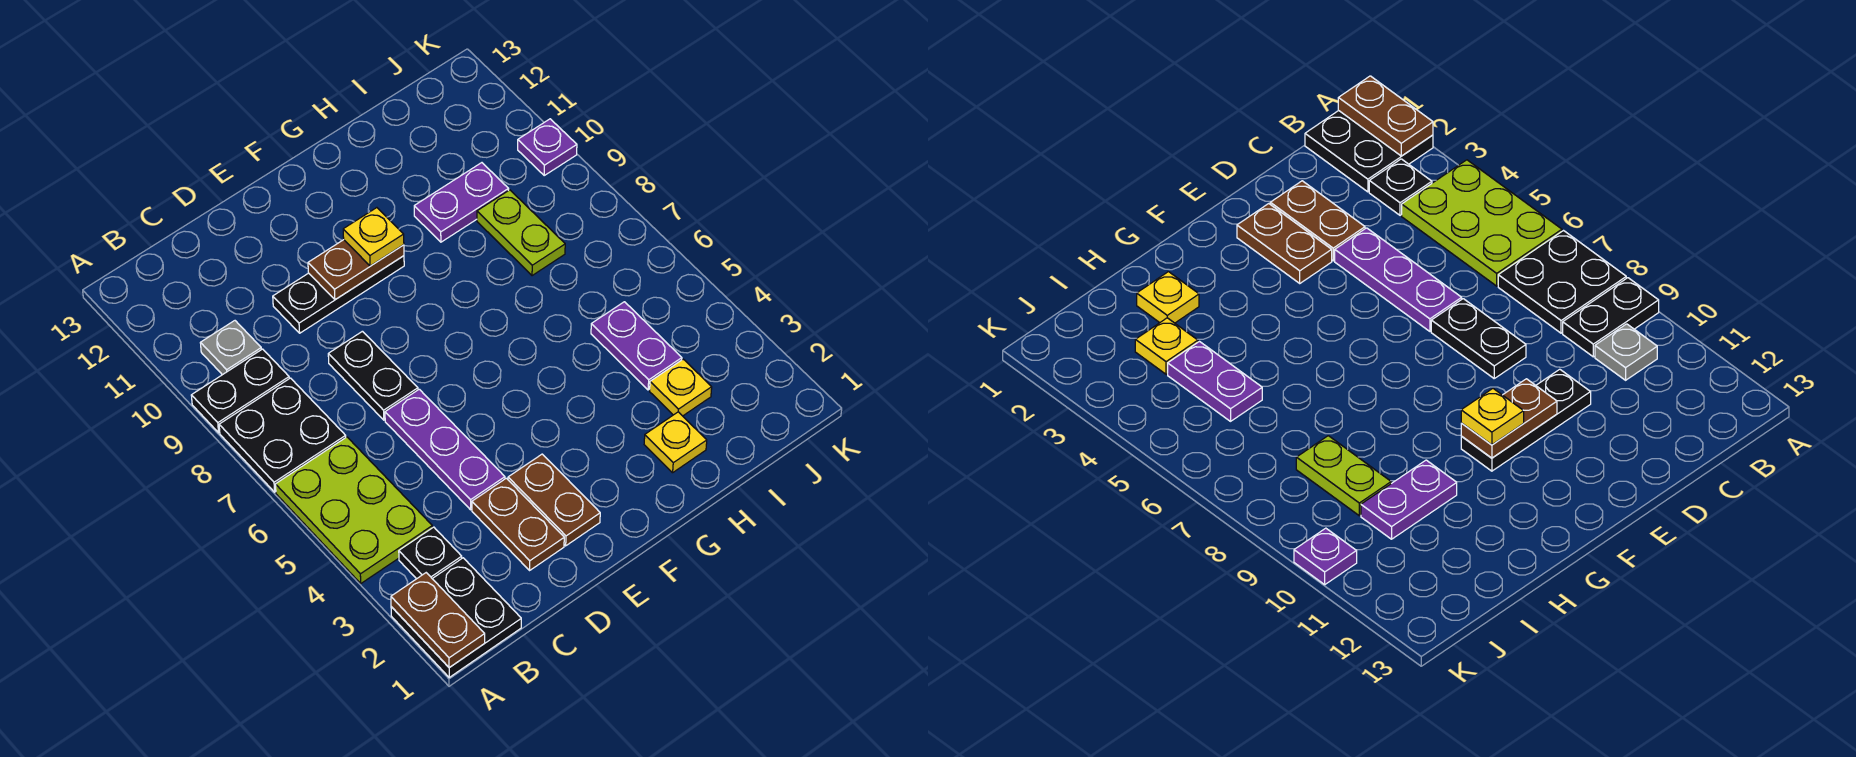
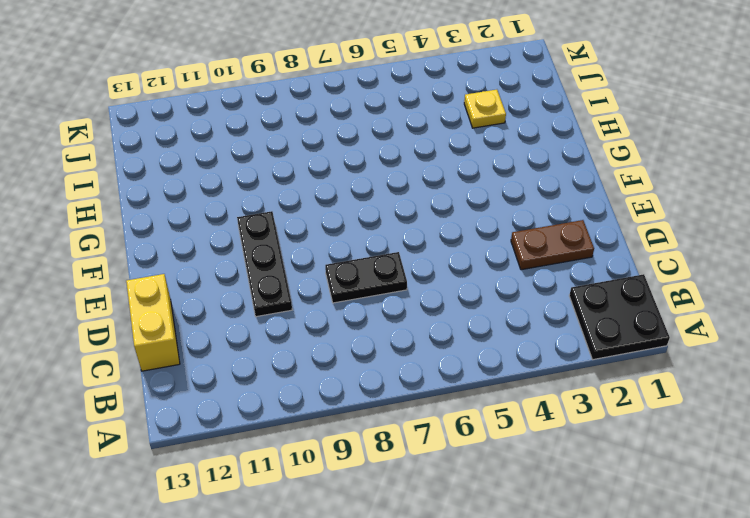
yellow brick C13:D13 level 1 -> none
none -> lime plate A4:B6 level 1
none -> black plate A7:B8 level 1
none -> black plate A9:B9 level 1

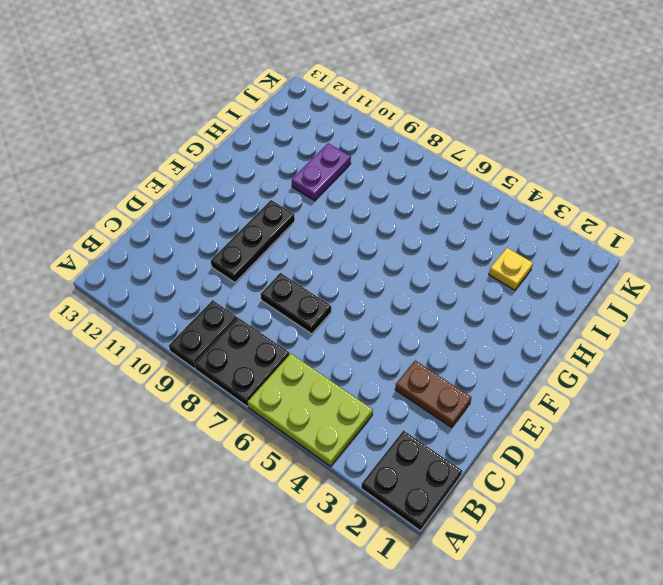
none -> black plate B3 level 1
none -> grey plate B10 level 1
none -> purple plate D4:D6 level 1

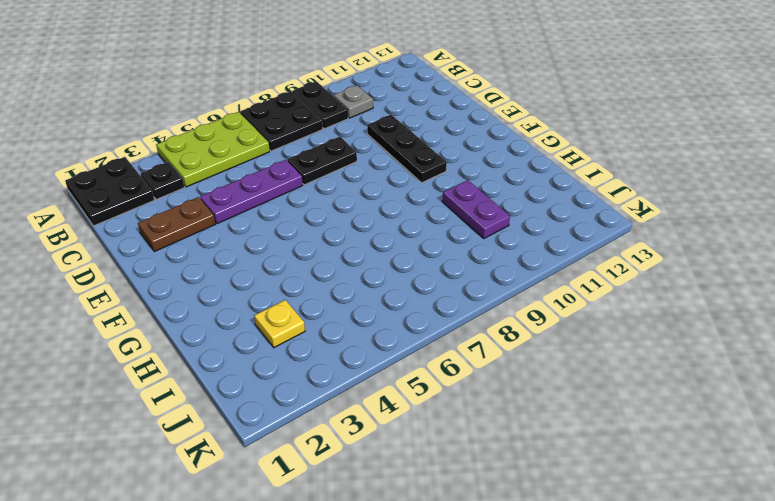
none -> brown plate E2:E3 level 1
none -> yellow plate H2 level 1
none -> purple plate I4:I5 level 1

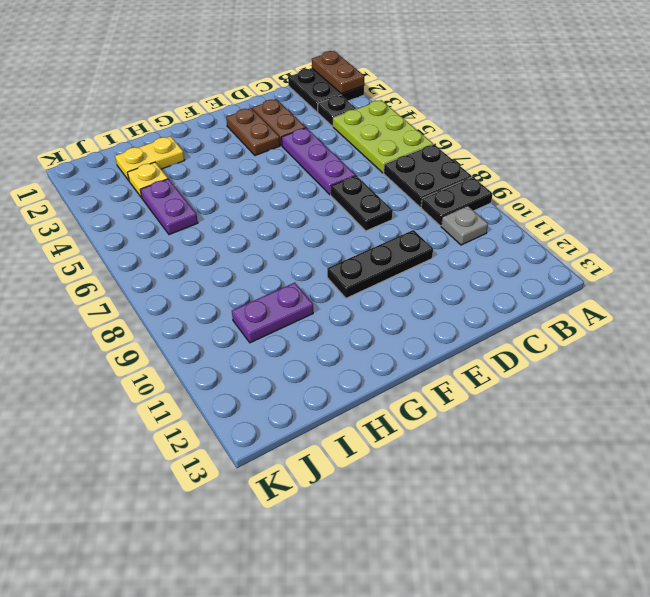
yellow plate H2:I2 level 1 -> yellow plate H2 level 1
none -> lime plate I8:I9 level 1
none -> purple plate K10 level 1
none -> brown plate E10:F10 level 2

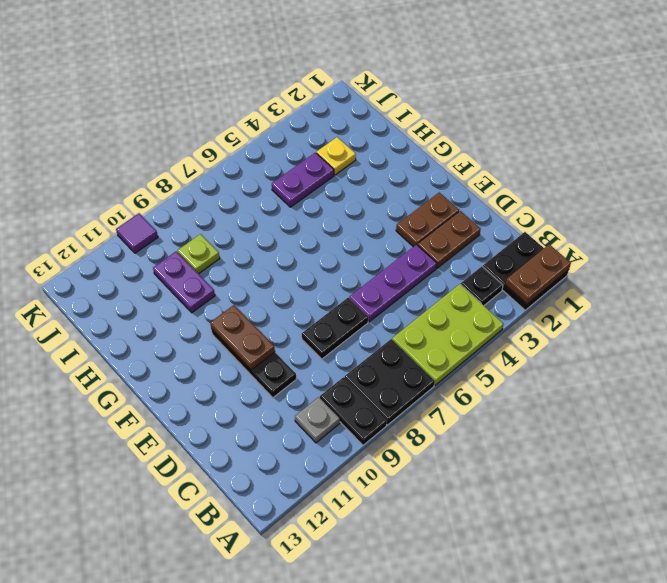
lime plate I9 level 1 -> lime plate I8:I9 level 1
purple tile K10 level 1 -> purple plate K10 level 1
none -> yellow plate H2 level 1
none -> yellow plate F10 level 3

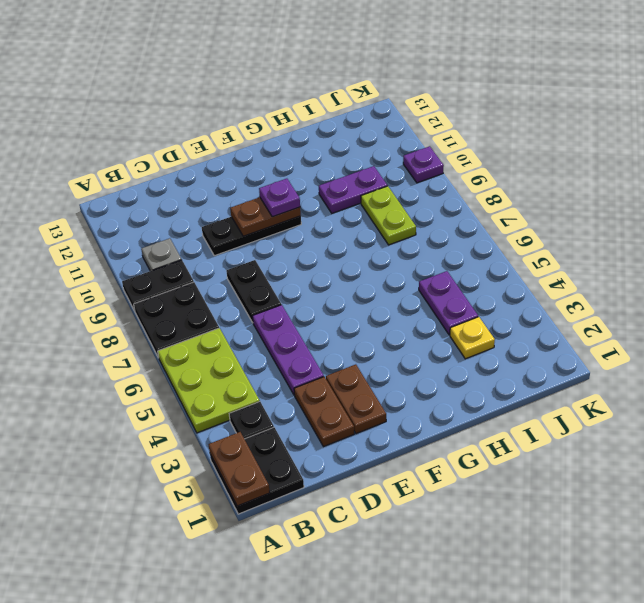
purple plate F10 level 3 -> yellow plate F10 level 3
none -> yellow plate H2 level 1

